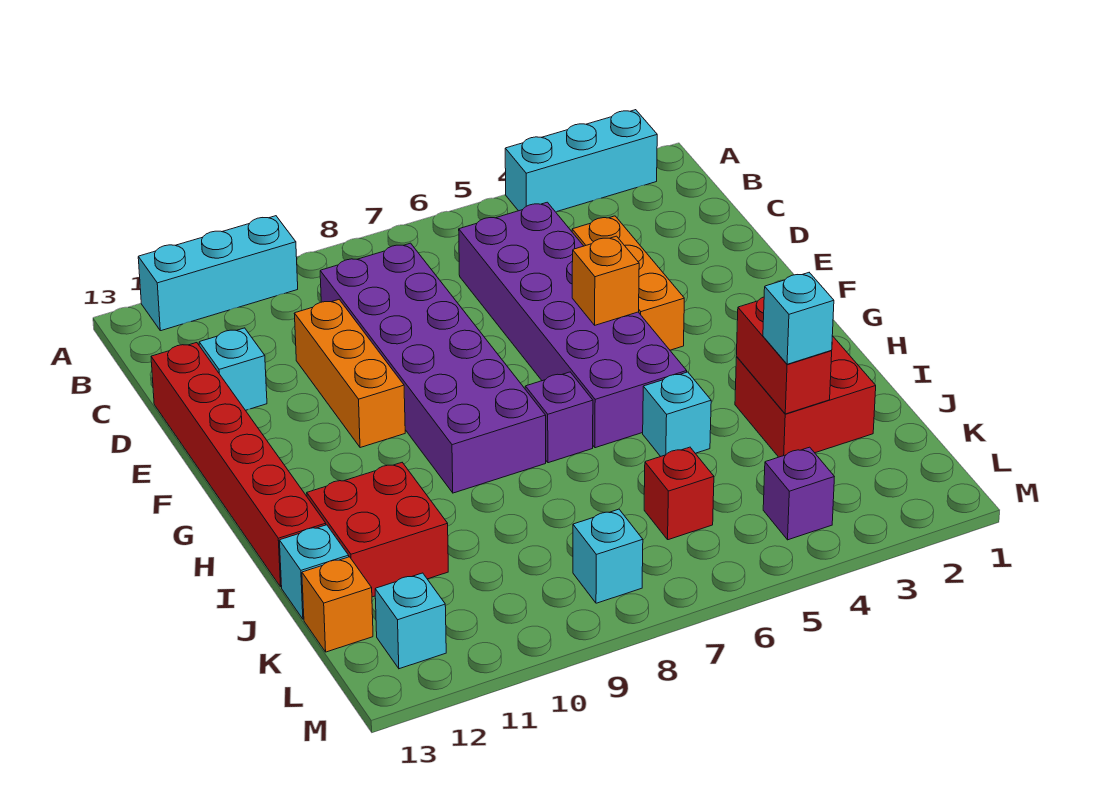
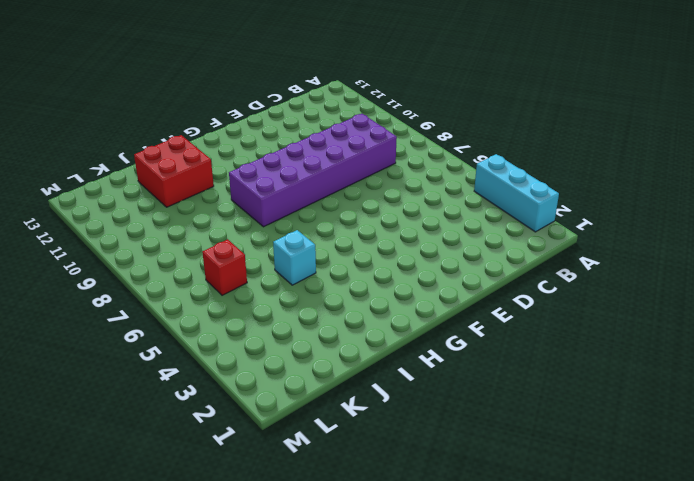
none -> cyan brick A10:A12 level 1
none -> purple brick C5:H6 level 1
none -> orange brick D4:F4 level 1

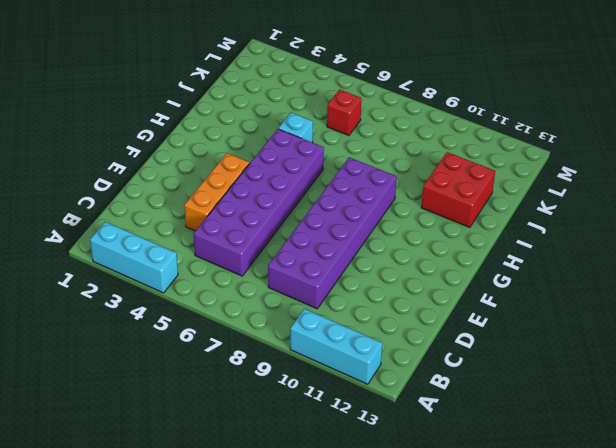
none -> orange brick D10:F10 level 1
none -> cyan brick D12 level 1
none -> red brick D13:I13 level 1

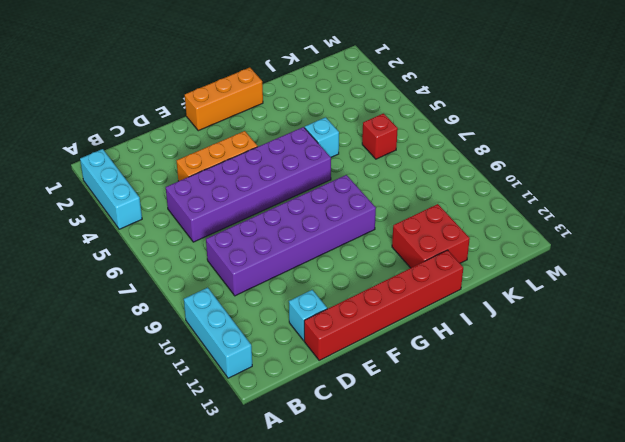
orange brick F1:H1 level 1 -> orange brick D10:F10 level 1
none -> purple brick H7 level 1
none -> red brick I2:J3 level 1
none -> cyan brick J13 level 1

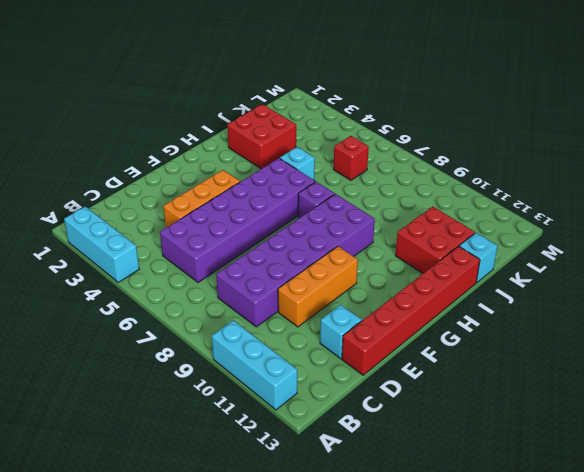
none -> orange brick K13 level 1
none -> purple brick L4 level 1
none -> cyan brick L8 level 1

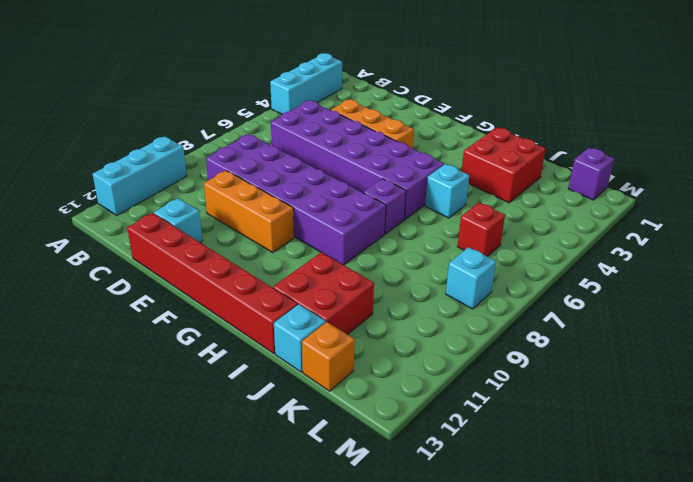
purple brick L1 level 1 -> purple brick L4 level 1
none -> cyan brick L12 level 1
none -> orange brick F5 level 2
none -> red brick I3:J3 level 2

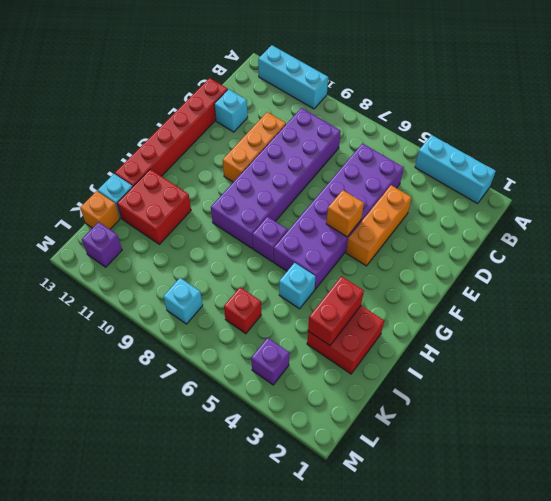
purple brick L12 level 1 -> cyan brick L12 level 1
none -> cyan brick J3 level 3

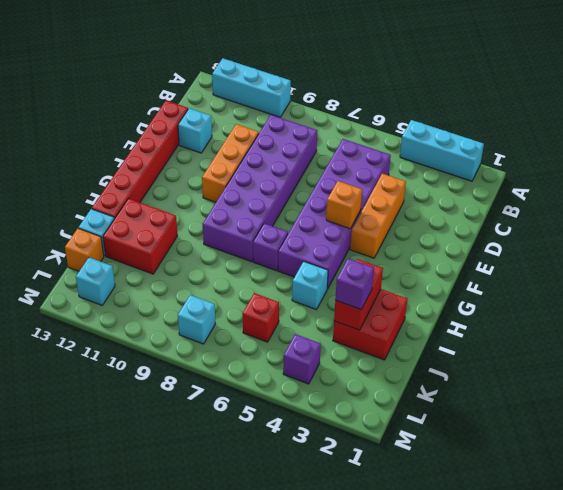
purple brick J3 level 3 -> cyan brick J3 level 3

